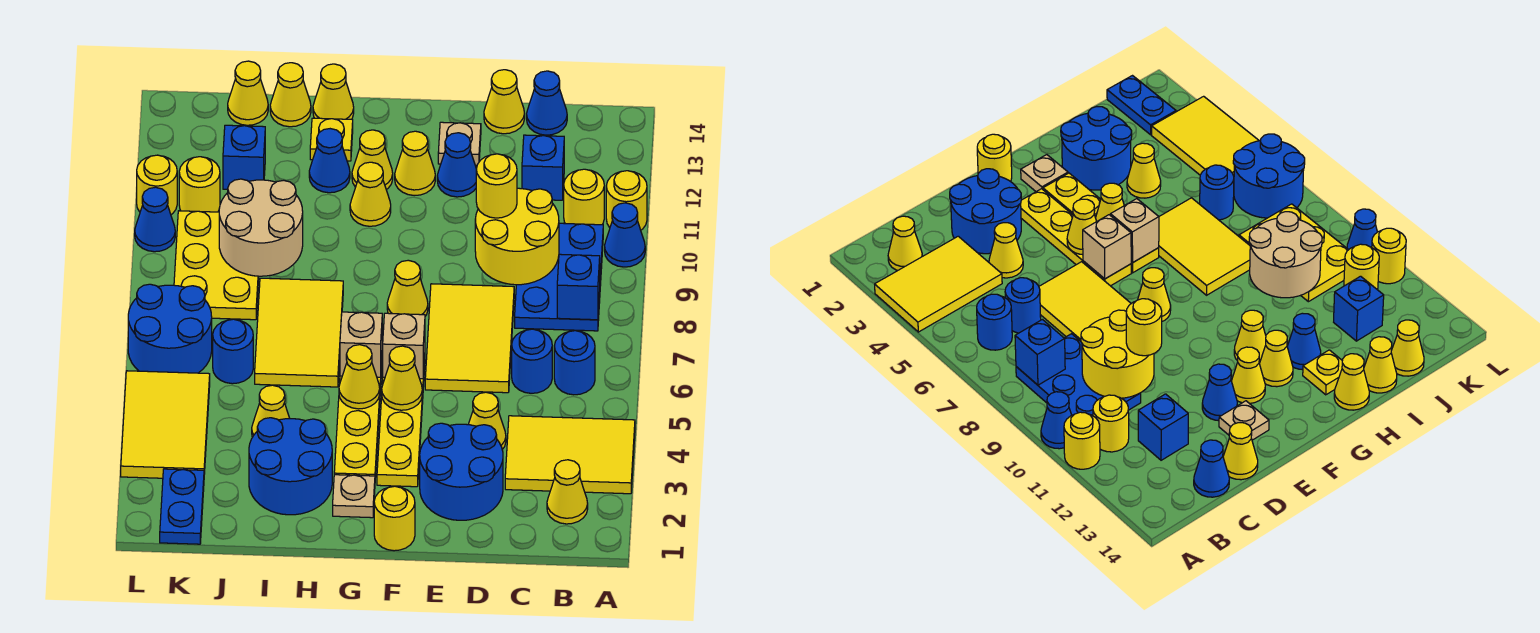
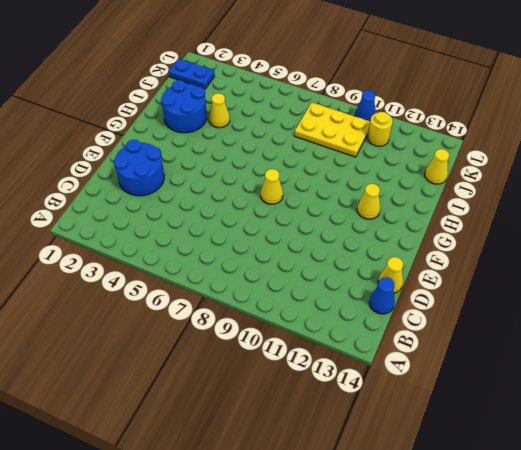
none -> yellow tile A3:C4 level 1
none -> blue cone A10 level 1
none -> yellow round brick A11 level 1
none -> yellow cone B2 level 1

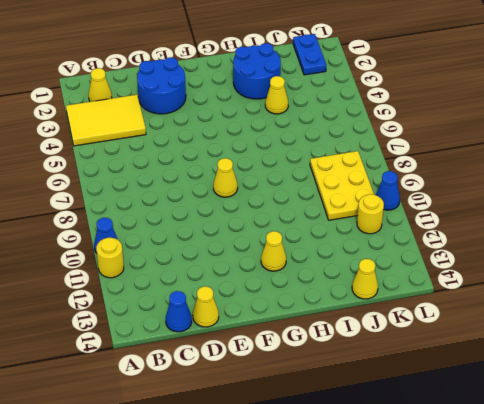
none -> blue round brick B6 level 1
none -> blue plate B8:C10 level 1
none -> yellow round brick B11 level 1
none -> blue round brick C6 level 1

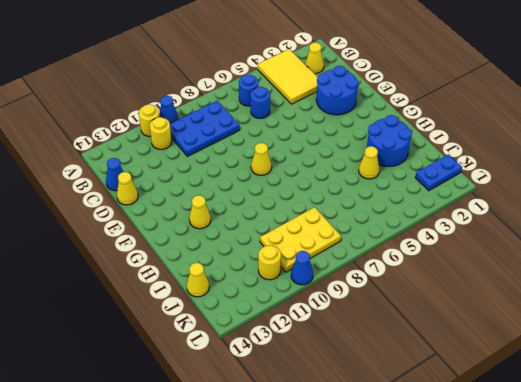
none -> blue brick C12 level 1
none -> yellow cone D4 level 1
none -> yellow tile D6:E8 level 1
none -> blue cone E12 level 1

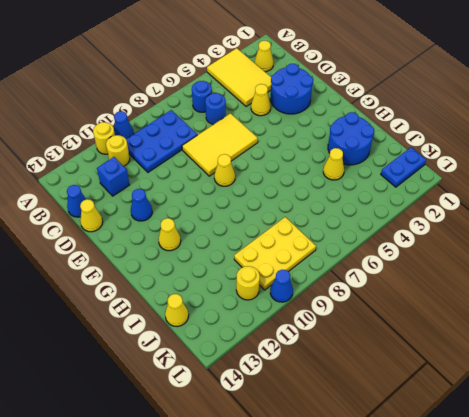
none -> tan plate E13 level 1
none -> yellow round brick F1 level 1
none -> yellow plate F3:F6 level 1
none -> yellow cone F12 level 1

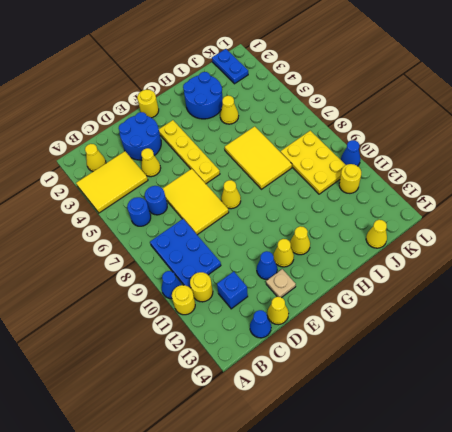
none -> tan plate G2 level 1
none -> yellow plate G3:G6 level 1
none -> yellow cone G11 level 1
none -> blue cone H12 level 1

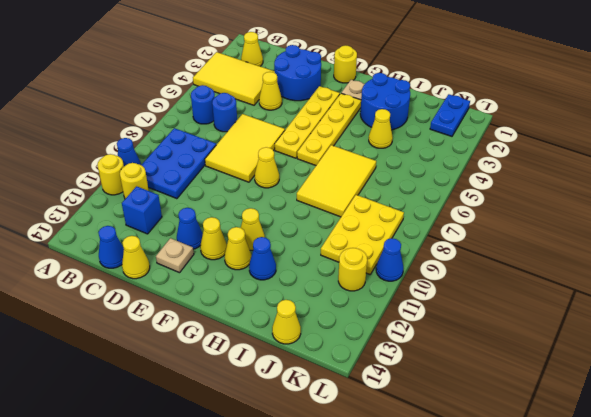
none -> yellow plate H13 level 1
none -> yellow cone H14 level 1
none -> yellow cone I14 level 1
none -> blue round brick J6 level 1

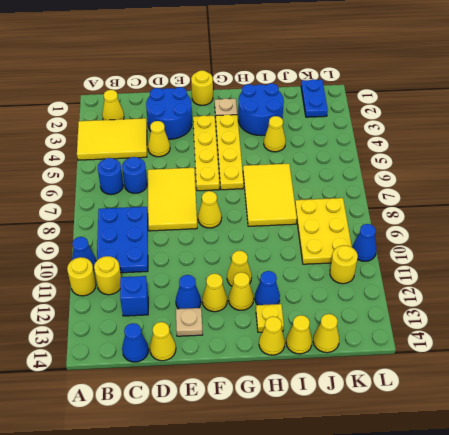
none -> blue round brick J6 level 1
none -> blue brick J12 level 1
none -> yellow tile K3:L5 level 1
none -> blue round brick K6:L7 level 1

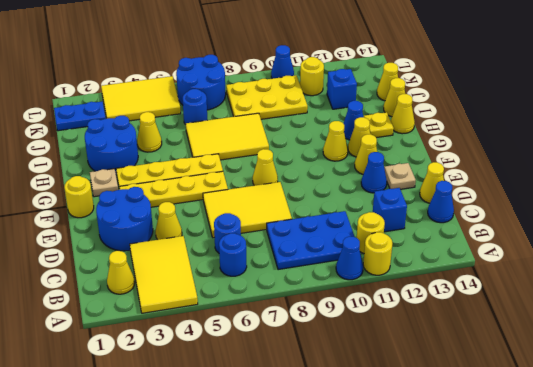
none -> yellow round brick L11 level 1
none -> blue brick B8 level 2
none -> yellow round brick C9:D10 level 2
none -> yellow cone F5 level 2

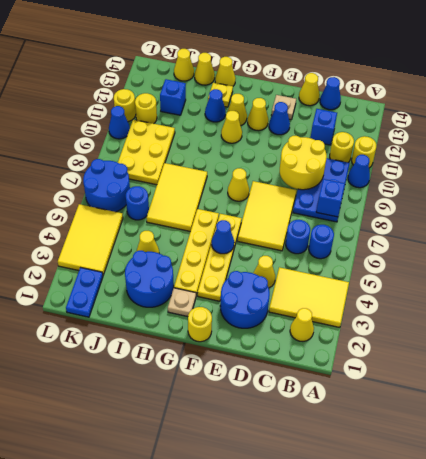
blue cone F5 level 2 -> yellow cone F5 level 2
none -> tan brick F6 level 2
none -> yellow cone G5 level 2
none -> tan brick G6 level 2
none -> tan round brick I9:J10 level 2

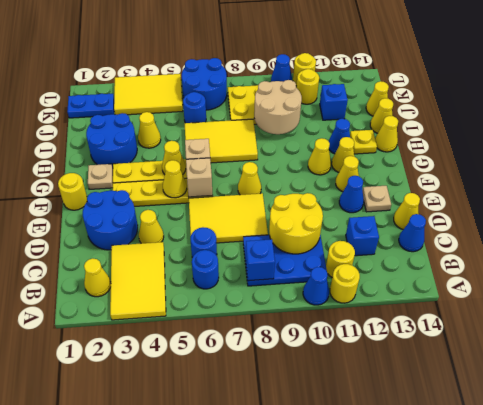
none -> yellow round brick D10 level 3

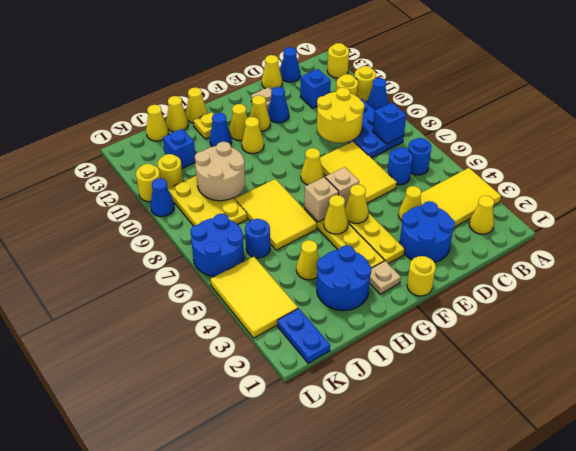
yellow round brick A13 level 1 -> yellow round brick D10 level 3

